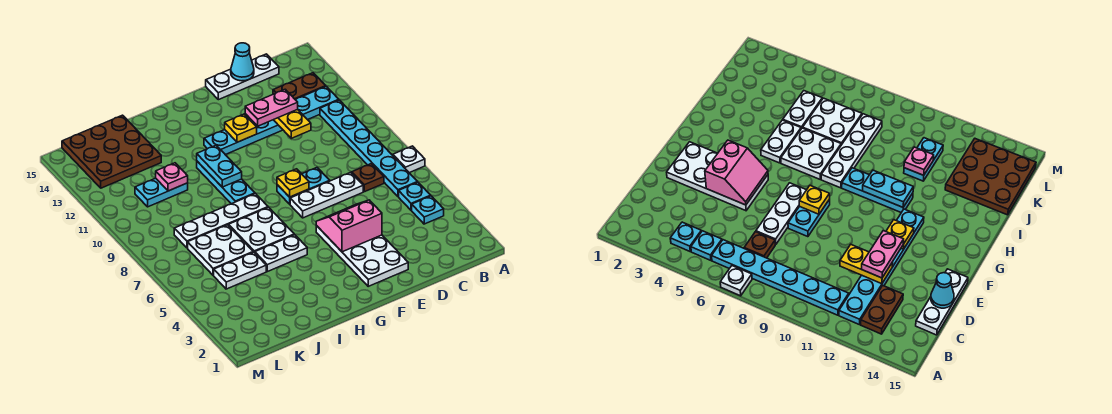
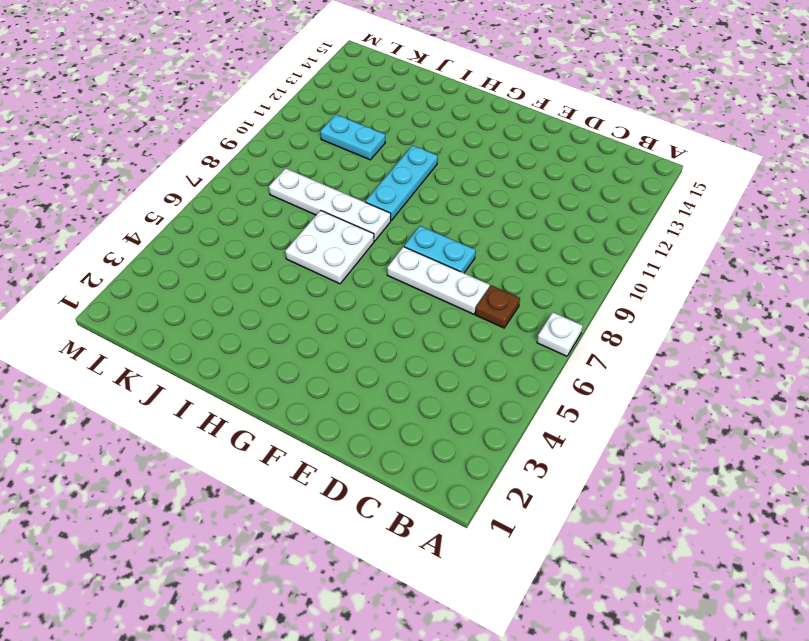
none -> cyan plate B4 level 1
none -> cyan plate B5 level 1
none -> cyan plate B6:B11 level 1

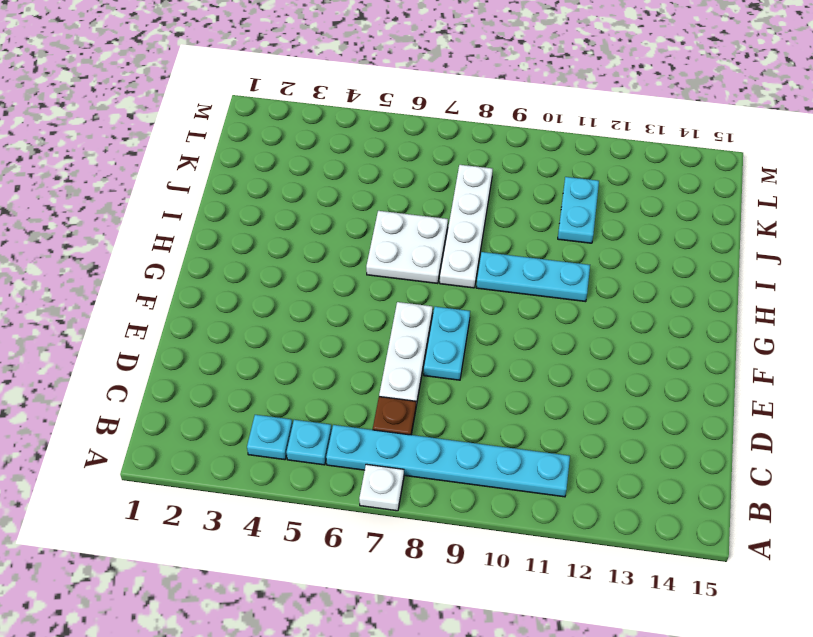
none -> cyan plate B12:G12 level 1
none -> brown plate B13:C13 level 1
none -> white plate C15:E15 level 1

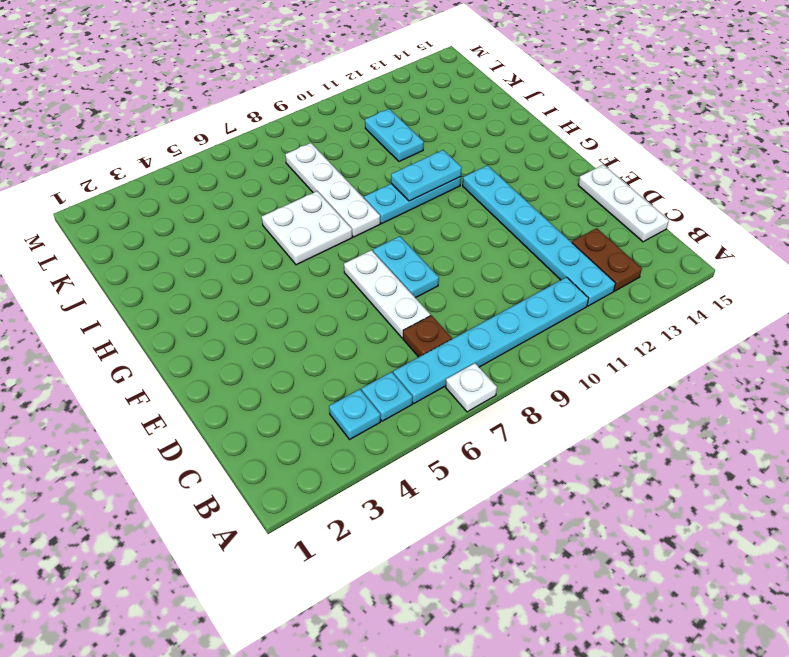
none -> white plate E2:F5 level 1
none -> white plate H5:I5 level 1
none -> white plate J5:K5 level 1

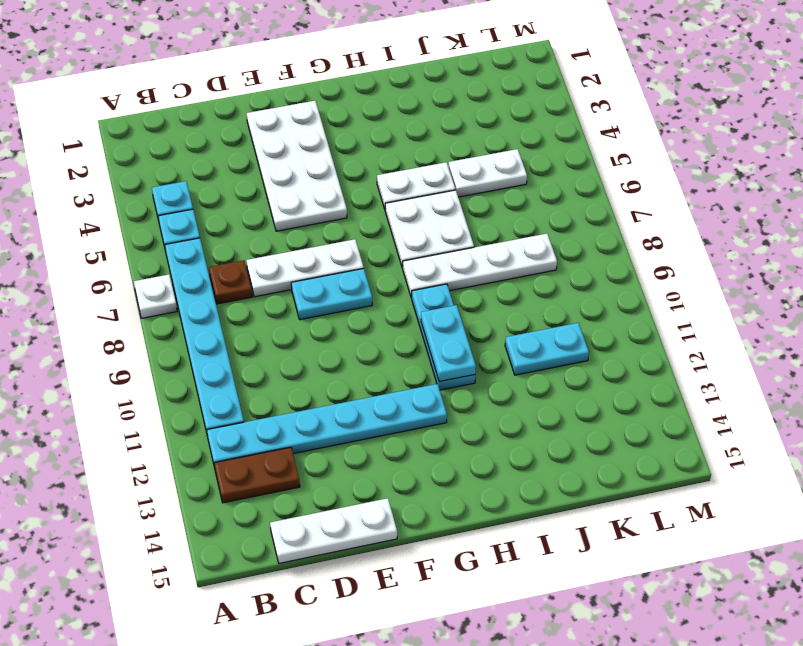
none -> white plate J6:K7 level 1
none -> brown plate J13:L15 level 1
none -> yellow plate D11:D12 level 2

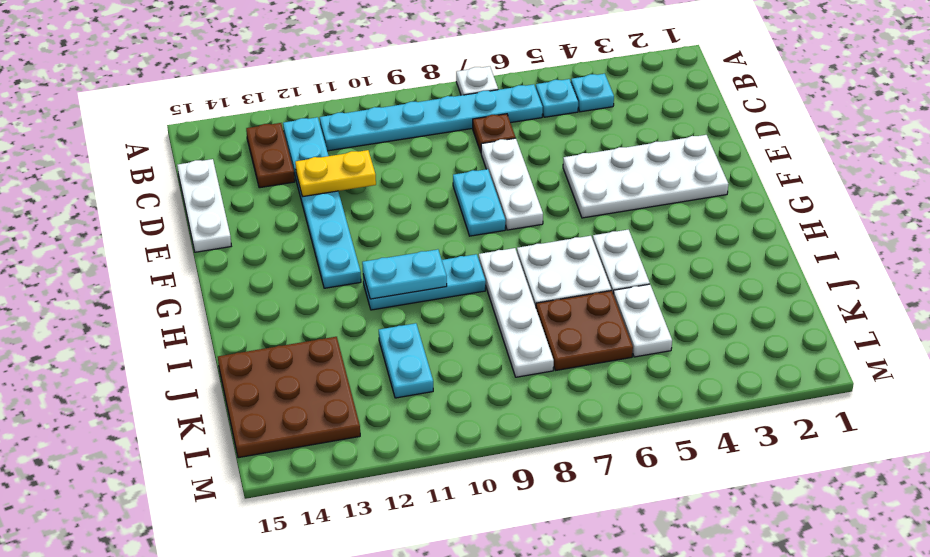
brown plate J6:K7 level 1 -> white plate J6:K7 level 1
none -> cyan cone D15 level 2
none -> pink slope E4:F5 level 2 top 4
none -> yellow plate F8 level 2

